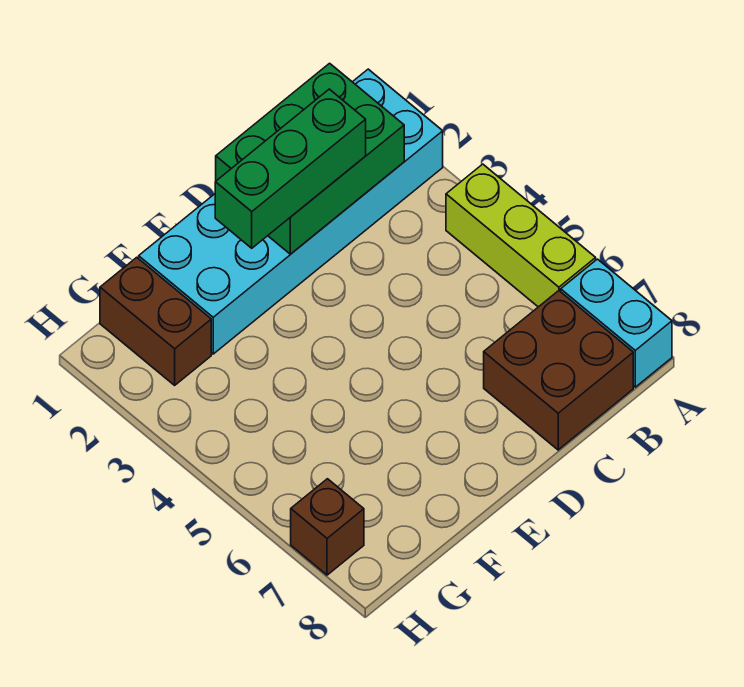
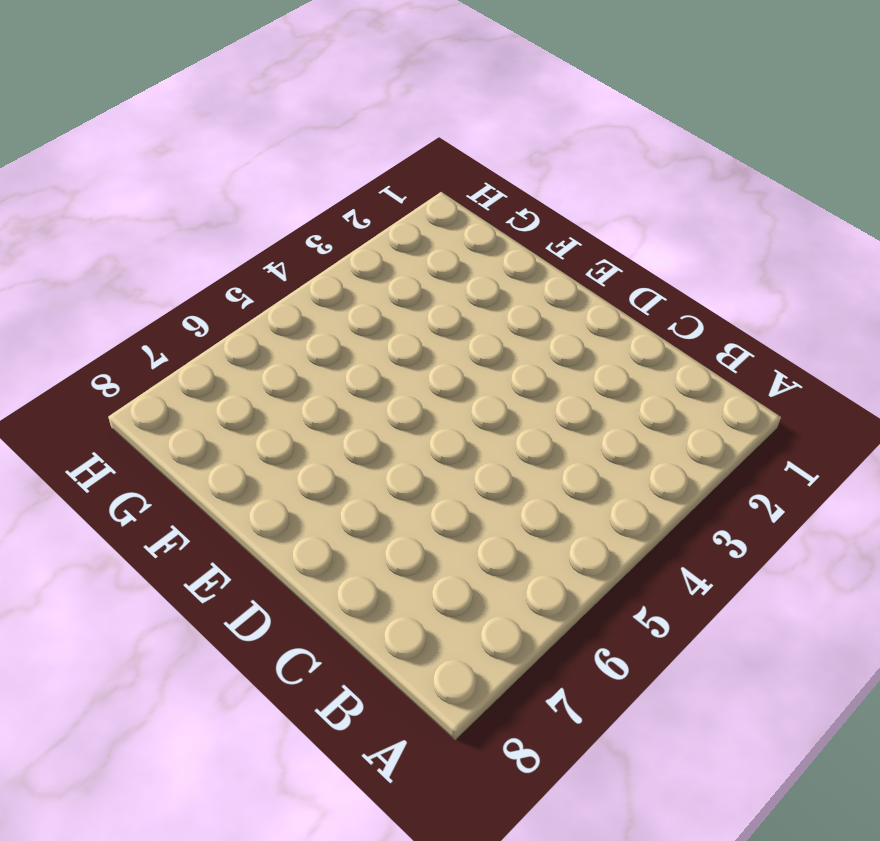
none -> cyan brick A1:F2 level 1
none -> lime brick A4:A6 level 1

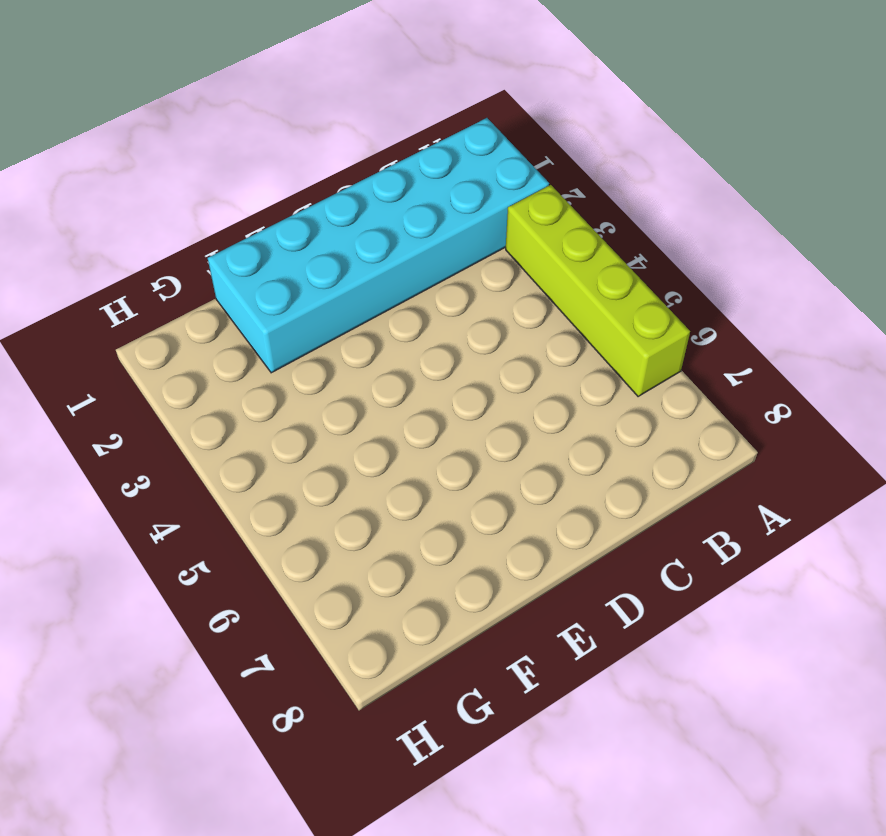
lime brick A3:A6 level 1 -> lime brick A4:A6 level 1
none -> cyan brick A7:A8 level 1
none -> brown brick B7:C8 level 1

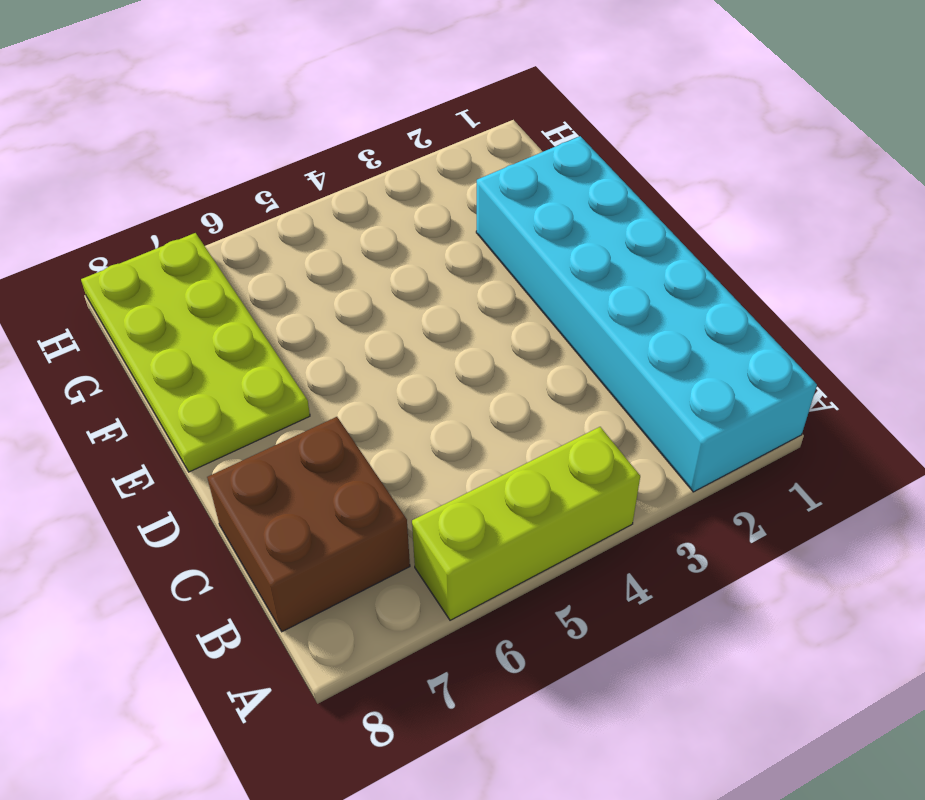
lime plate E7:H8 level 1 -> brown brick H7 level 1
none -> cyan brick A7:A8 level 1
none -> brown brick G1:G2 level 1

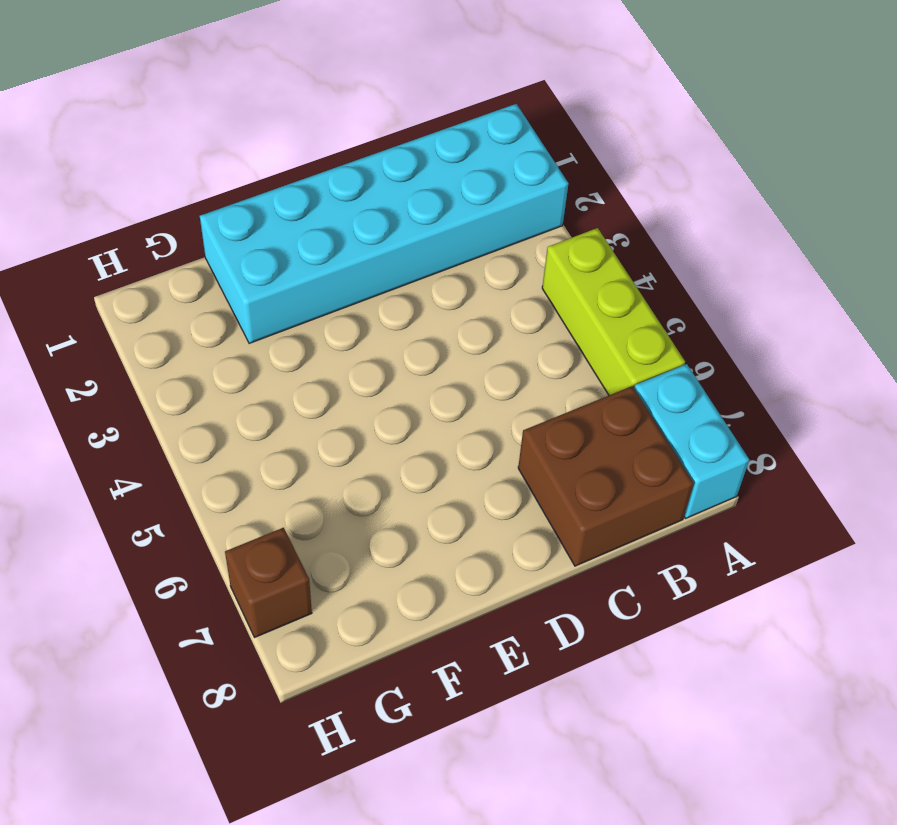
none -> brown brick G1:G2 level 1
none -> green brick B1:D2 level 2

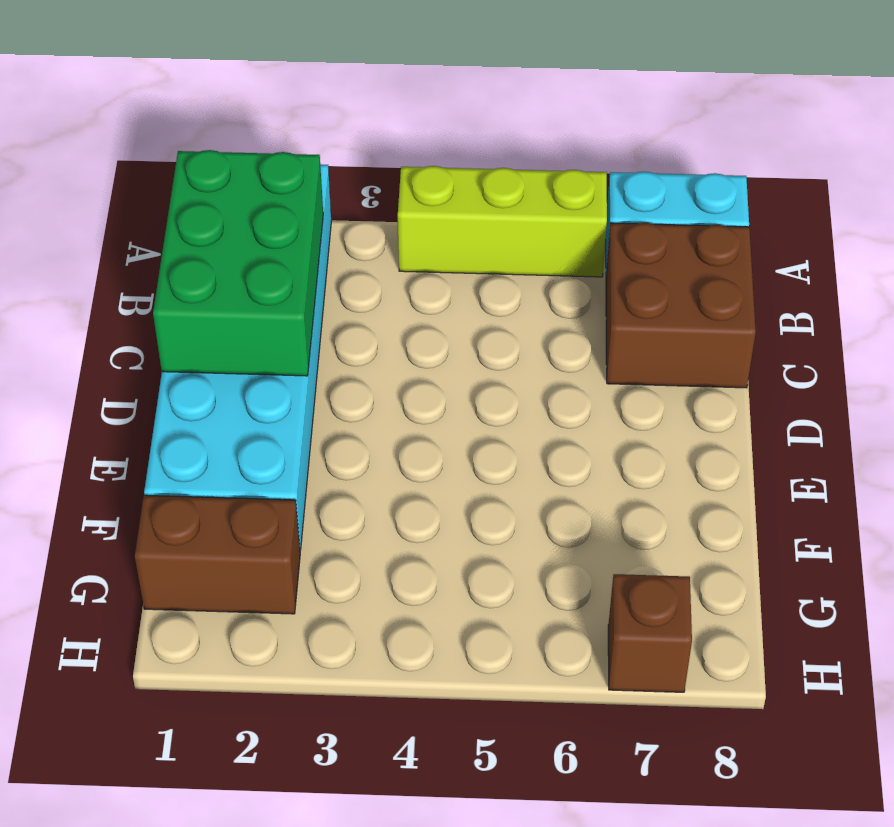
none -> green brick C2:E2 level 3

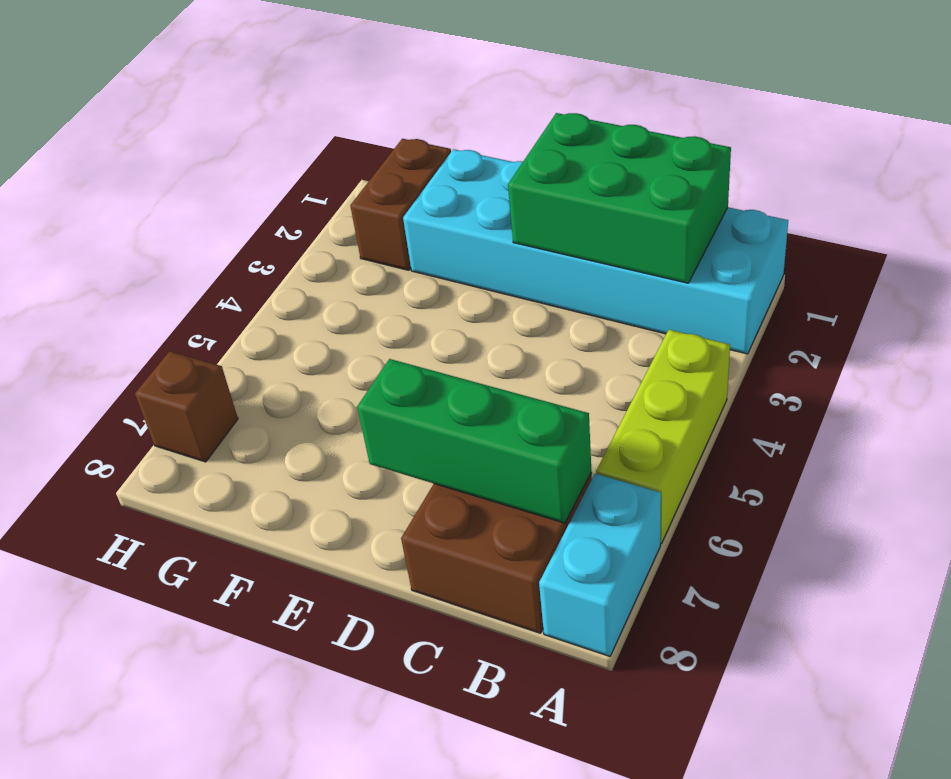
green brick B7:D7 level 2 -> green brick C2:E2 level 3

